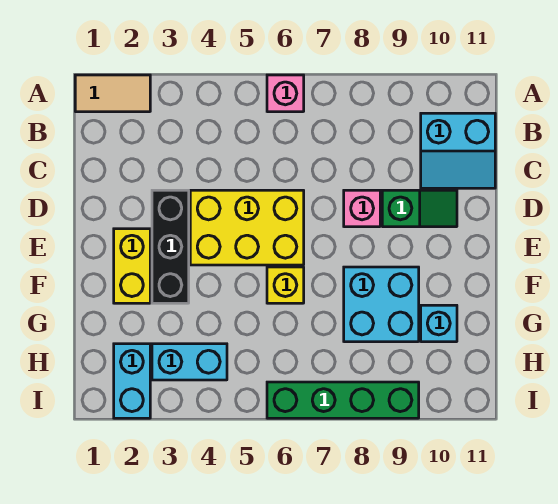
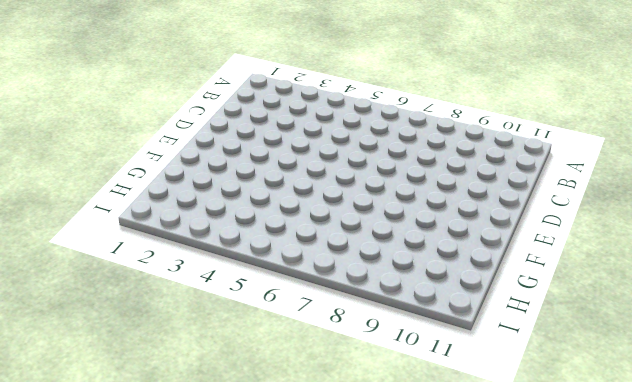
none -> tan tile A1:A2 level 1
none -> pink brick A6 level 1
none -> cyan slope B10:C11 level 1 top B

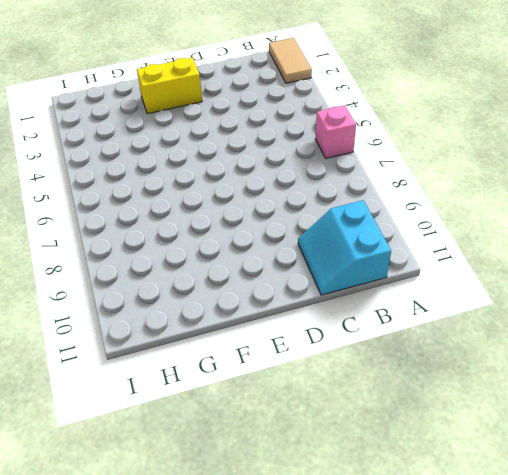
none -> black brick D3:F3 level 1
none -> yellow brick D4:E6 level 1
none -> pink brick D8 level 1

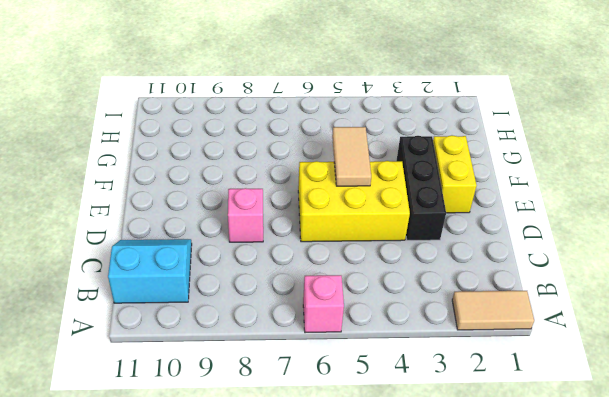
tan tile E5:F5 level 2 -> none
none -> green slope D9:D10 level 1 top 9
none -> yellow brick F6 level 1
none -> cyan brick F8:G9 level 1

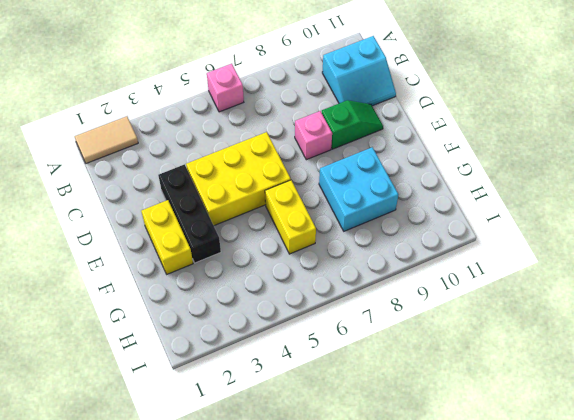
yellow brick F6:G6 level 1 -> yellow brick F6 level 1
none -> cyan brick G10 level 1
none -> cyan brick H2:I2 level 1
none -> cyan brick H3:H4 level 1

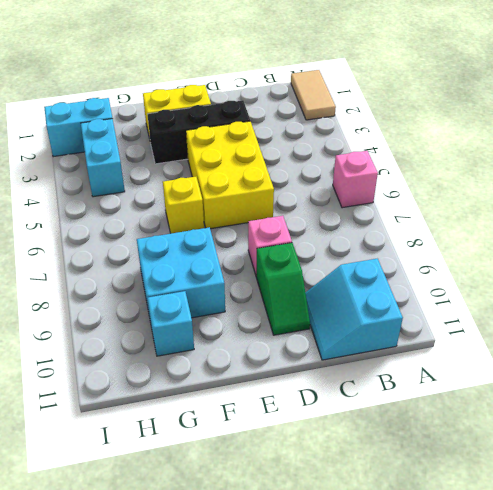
none -> green brick I6:I9 level 1

